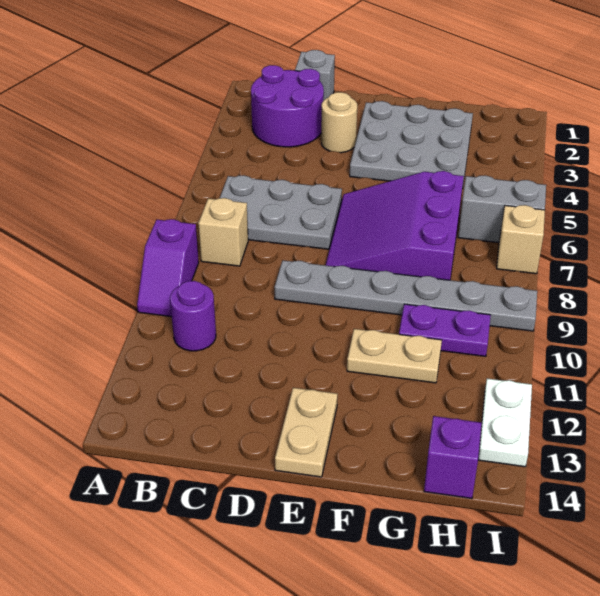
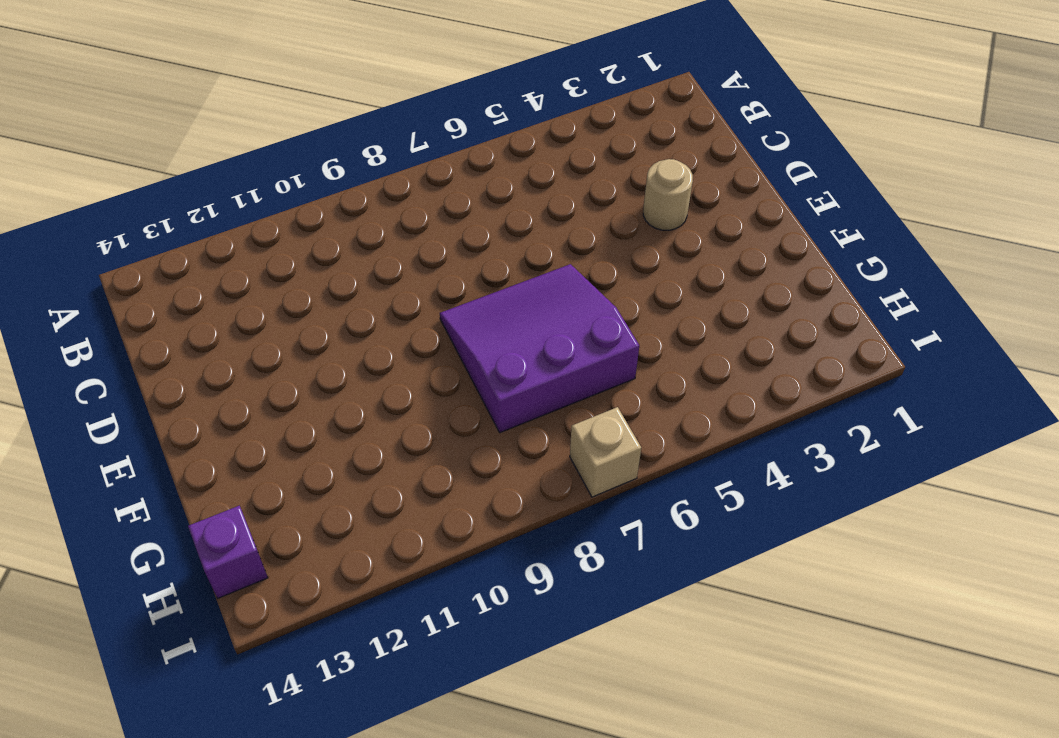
none -> purple slope A9:A10 level 1 top 9
none -> purple round brick B2:C3 level 1
none -> grey plate B6:D7 level 1

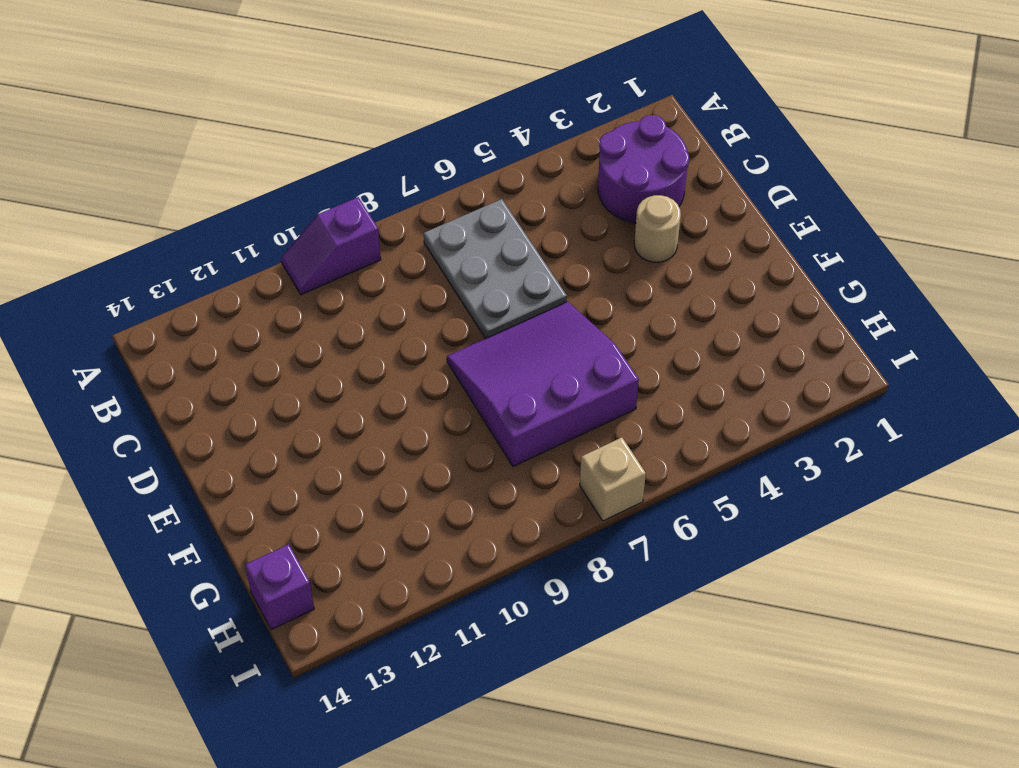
none -> tan brick B8 level 1
none -> purple round brick B11 level 1
none -> grey brick C1 level 1

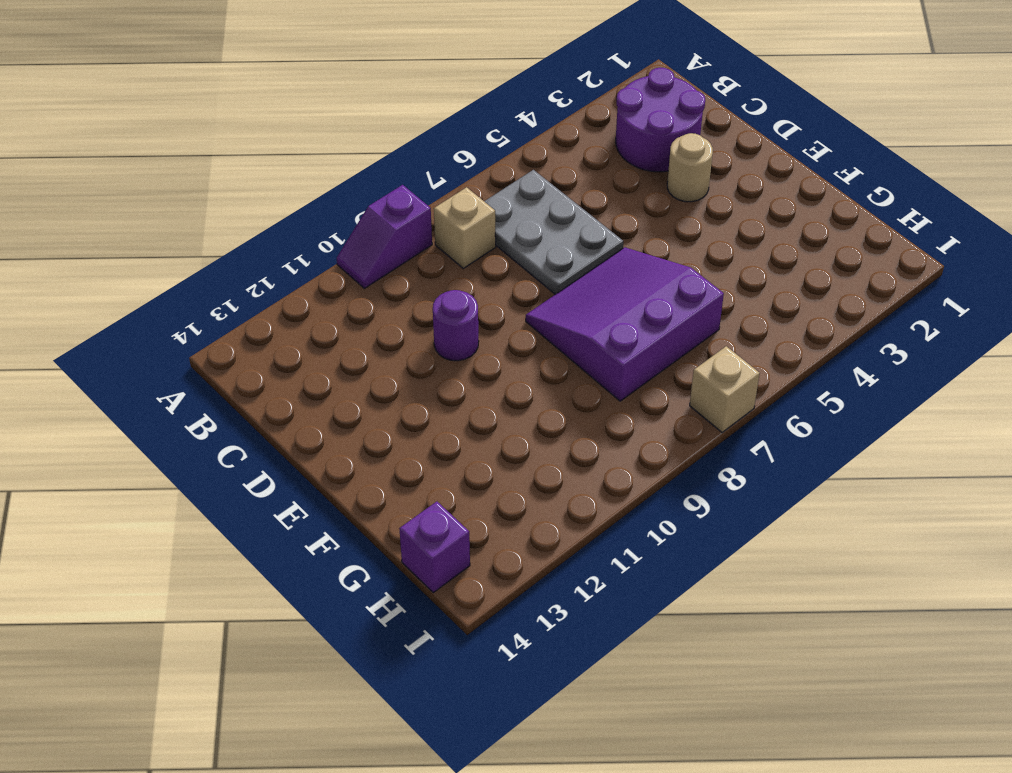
purple round brick D10 level 1 -> purple round brick B11 level 1
none -> grey brick C1 level 1
none -> grey plate D9:I9 level 1
none -> grey plate E2:G4 level 1

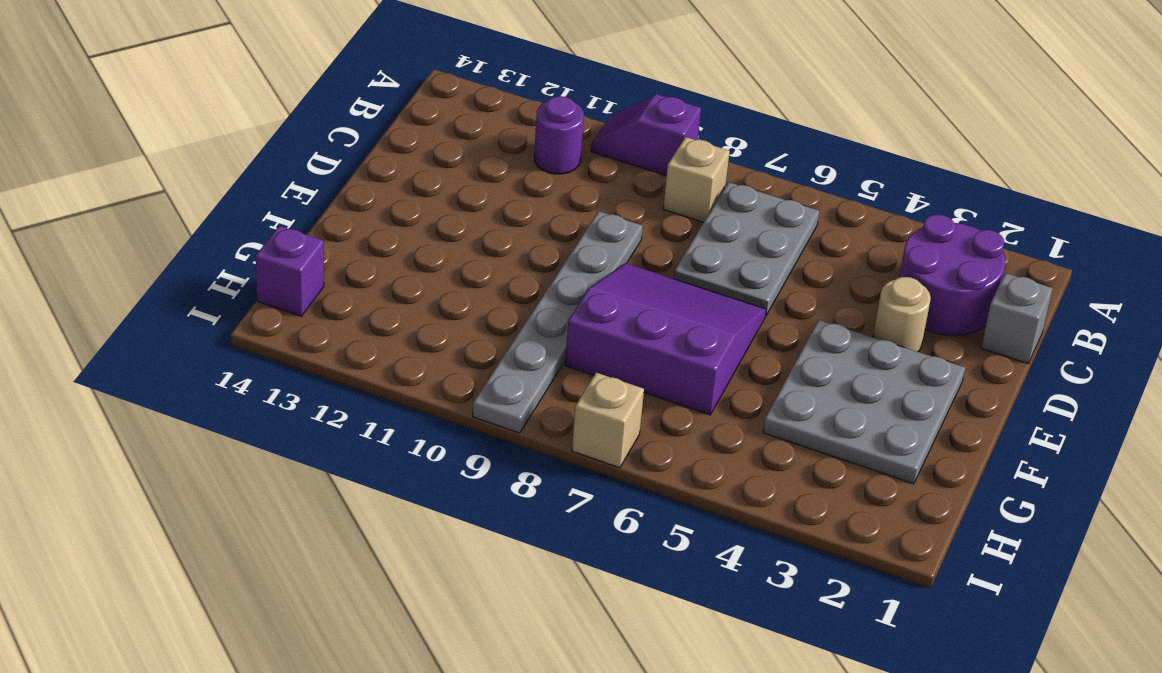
none -> tan plate E13:E14 level 1
none -> tan plate F11:G11 level 1
none -> purple plate G10:H10 level 1

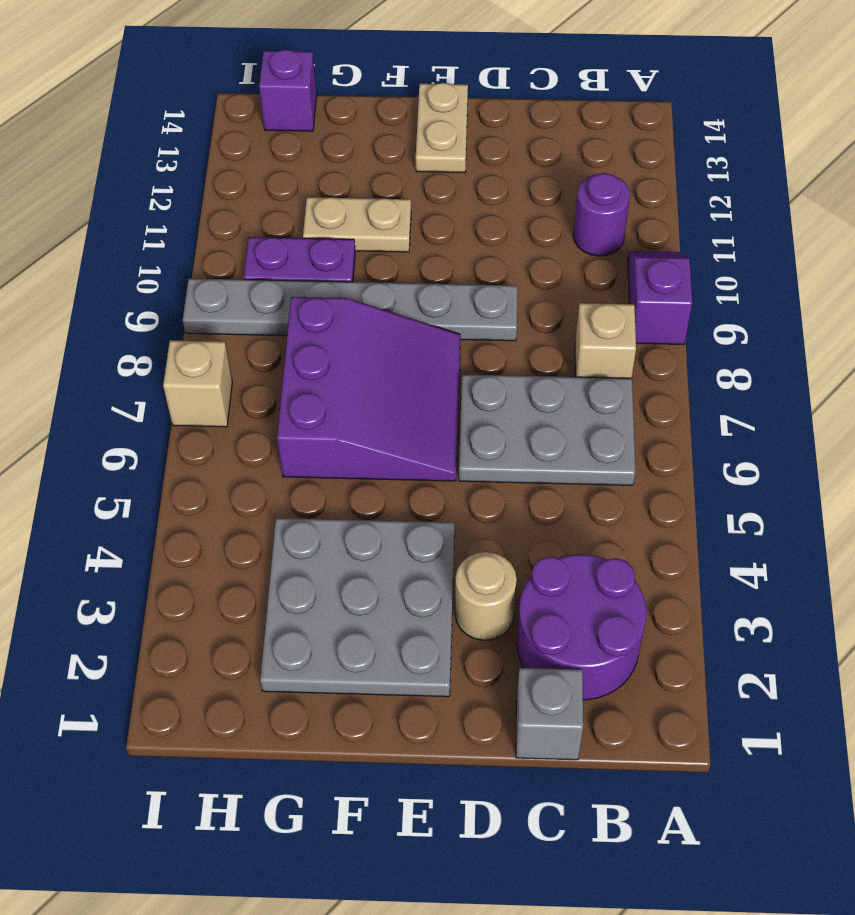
none -> grey brick H6:I6 level 1
none -> white plate I12:I13 level 1

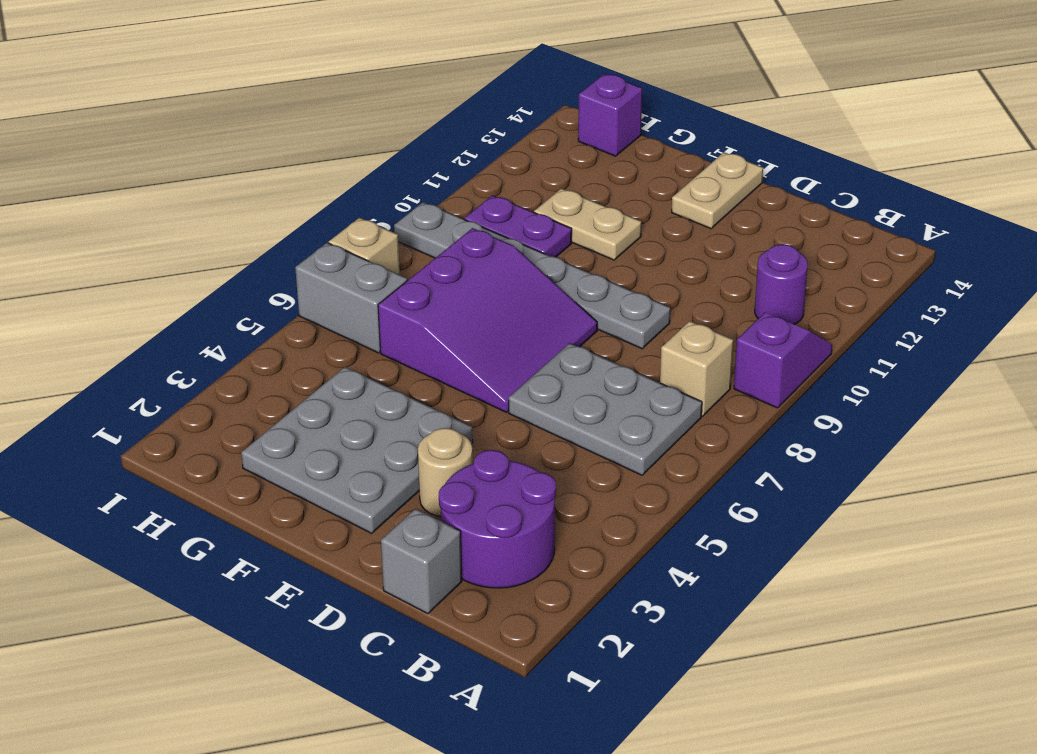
none -> white plate I12:I13 level 1

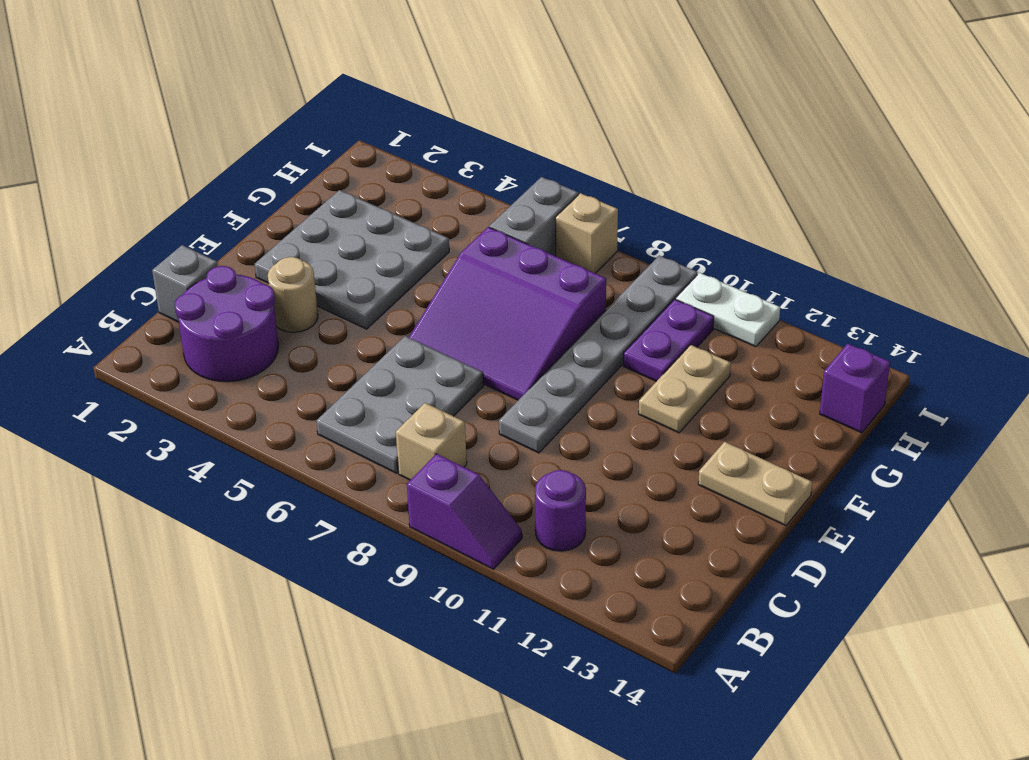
white plate I10:I11 level 1 -> white plate I12:I13 level 1

